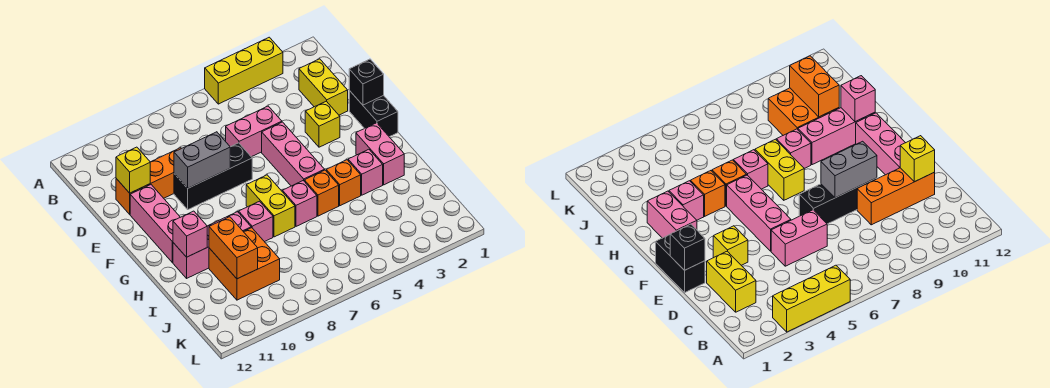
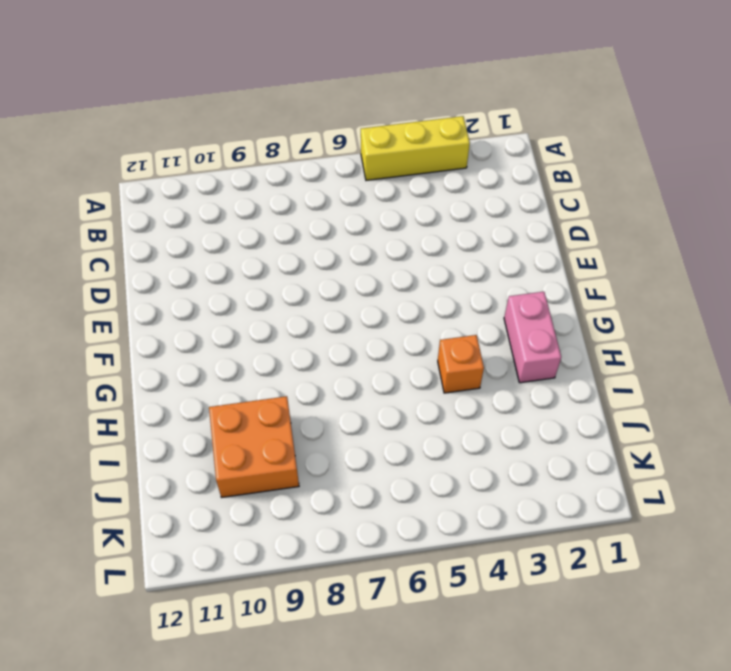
none -> yellow brick C2:D2 level 1
none -> pink brick D5:D6 level 1
none -> orange brick D9:D11 level 1

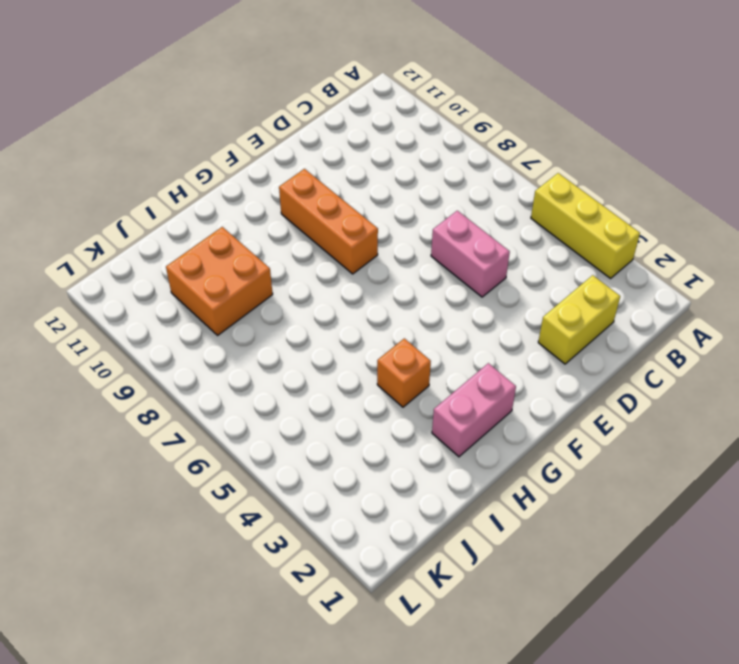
orange brick F8:F10 level 1 -> orange brick D9:D11 level 1
none -> black brick E1:F1 level 1
none -> yellow brick E3 level 1
none -> pink brick E5:G5 level 1

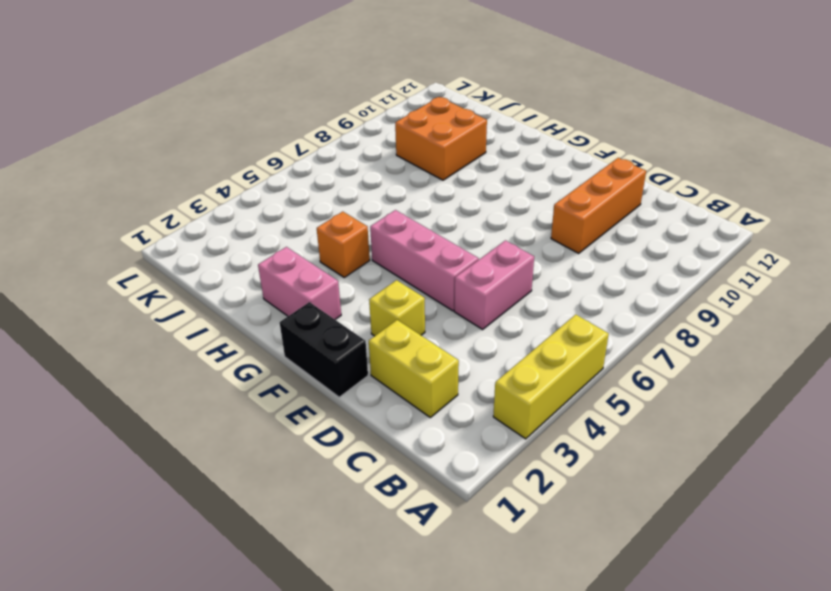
none -> black brick E7:E9 level 1
none -> pink brick E11:G11 level 1
none -> yellow brick G7:H7 level 1

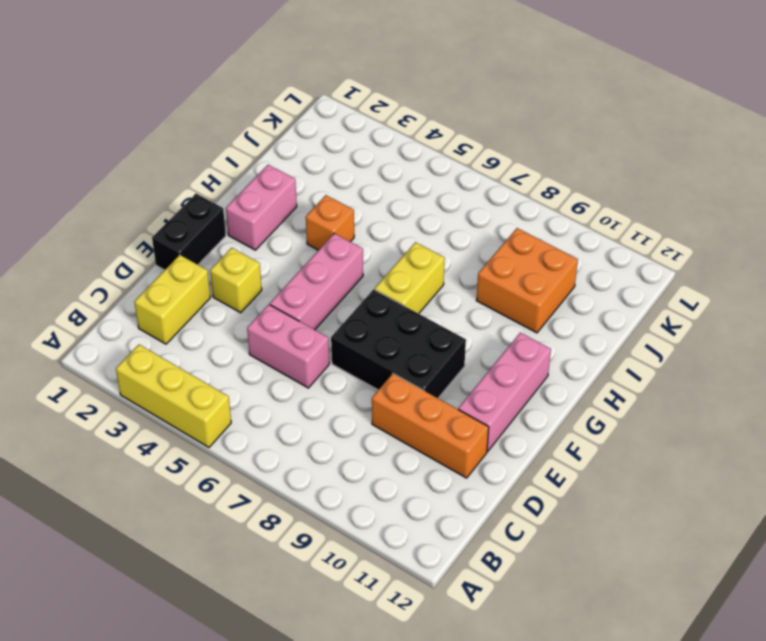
black brick E7:F9 level 1 -> black brick E7:E9 level 1
none -> pink brick H3 level 1
none -> orange brick H5 level 1
none -> pink brick H6 level 1

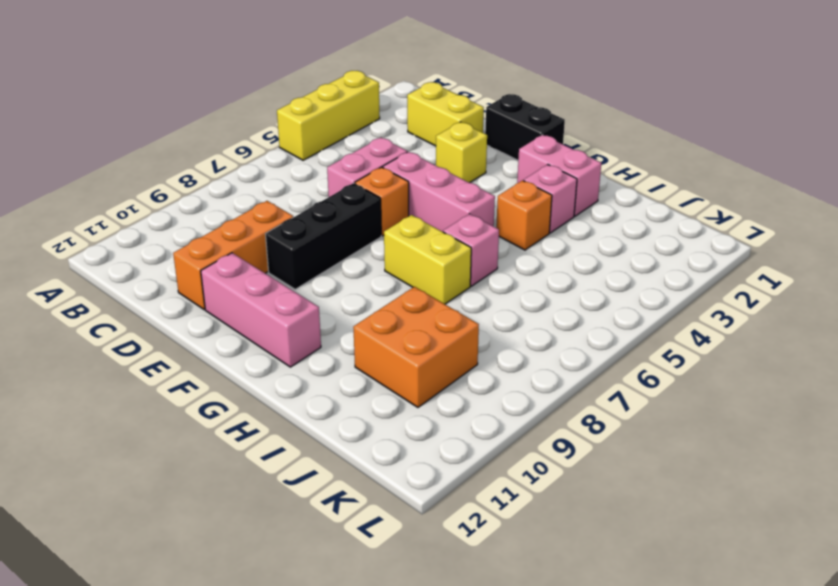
orange brick E6 level 1 -> orange brick H5 level 1
none -> pink brick H8 level 1
none -> pink brick H9:H11 level 1
none -> yellow brick D11 level 2

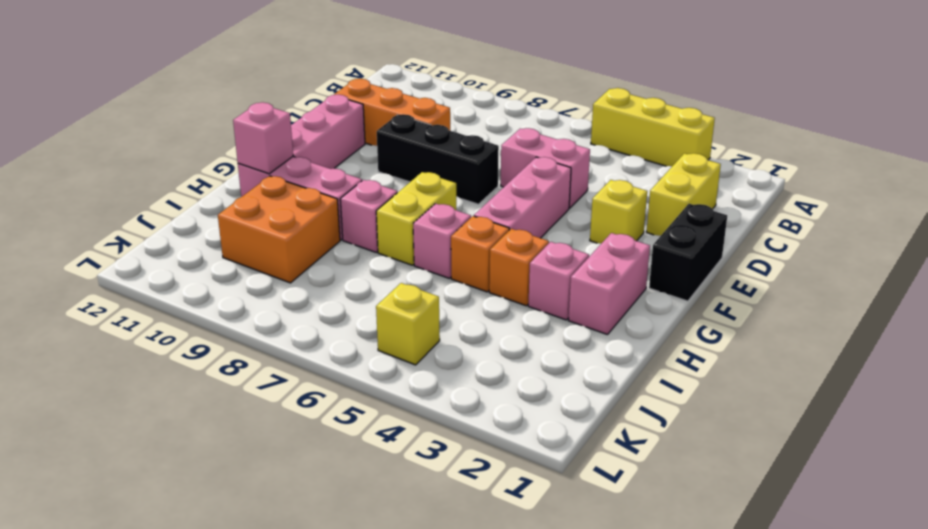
yellow brick K5 level 1 -> yellow brick D11 level 2
none -> black brick E1 level 2
none -> grey brick E8:E9 level 2
none -> orange brick I10:J10 level 2

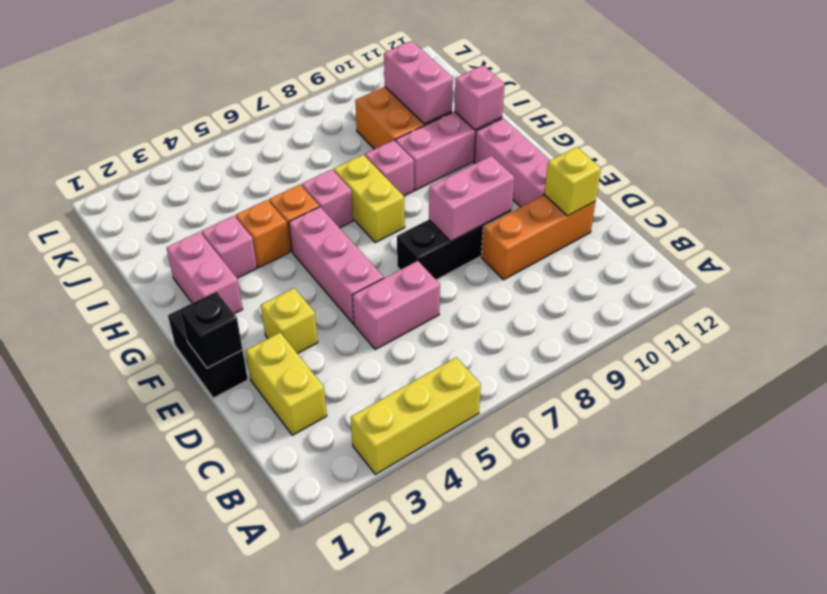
pink brick E8:E9 level 2 -> grey brick E8:E9 level 2
pink brick I10:J10 level 2 -> orange brick I10:J10 level 2

